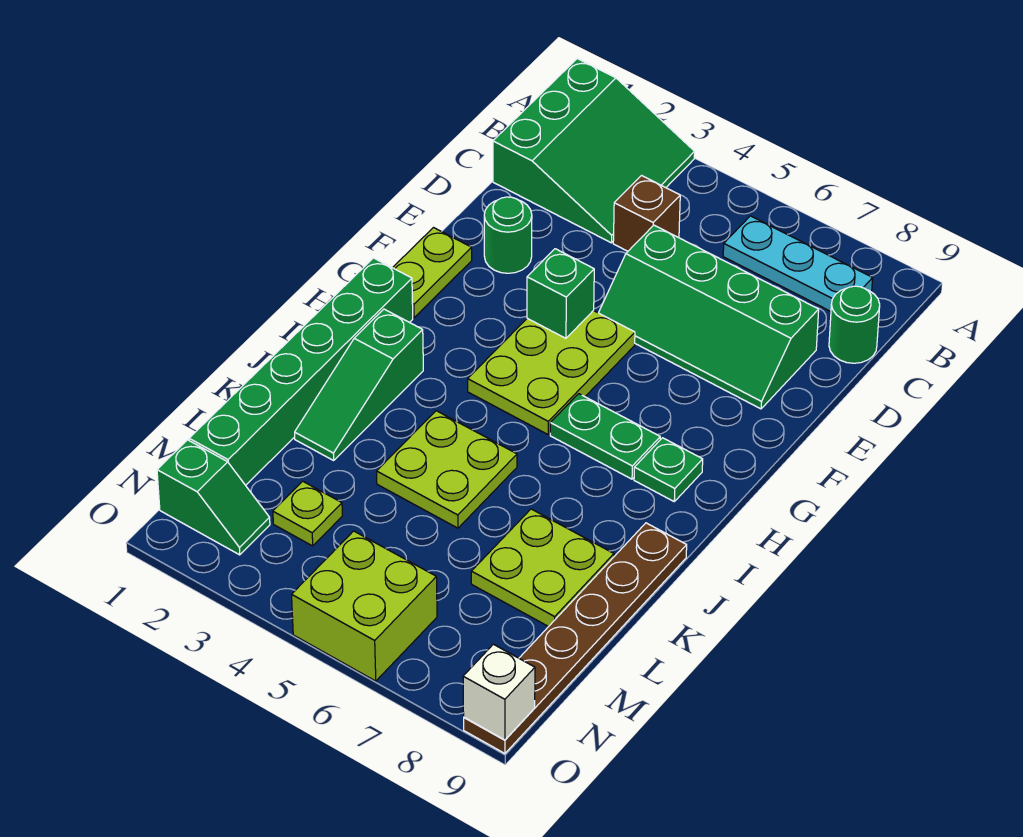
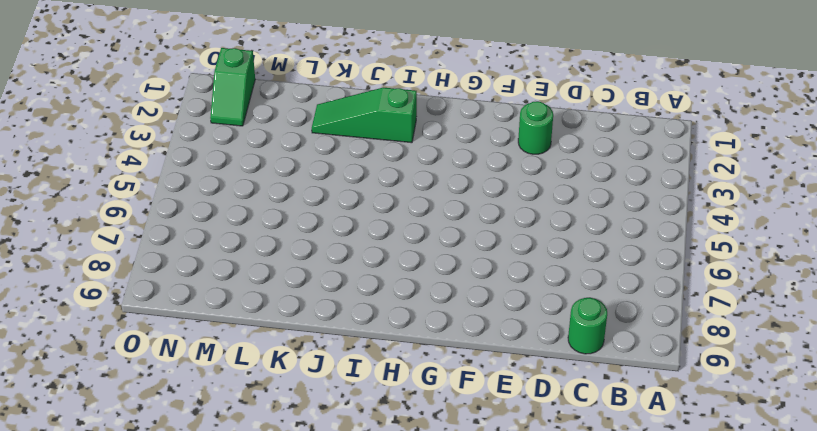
none -> green slope A1:C3 level 1 top 1
none -> cyan plate B6:B8 level 1
none -> brown brick C4 level 1

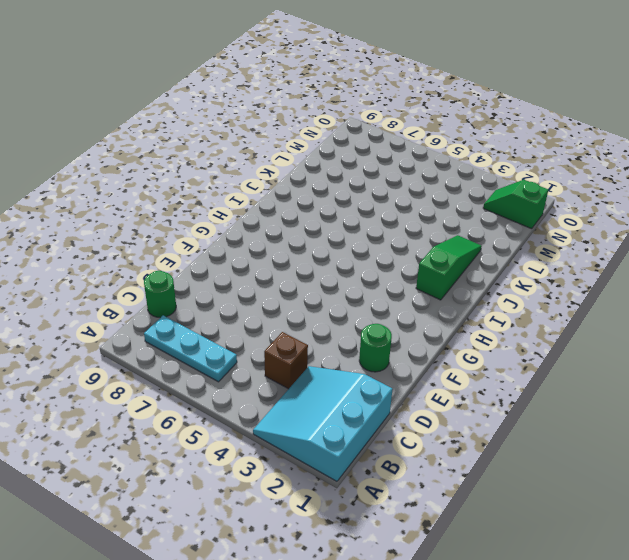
cyan slope A1:C3 level 1 top 1 -> green slope A1:C3 level 1 top 1
none -> green slope D5:E8 level 1 top D
none -> lime plate F1:G1 level 1
none -> lime plate F4:H5 level 1

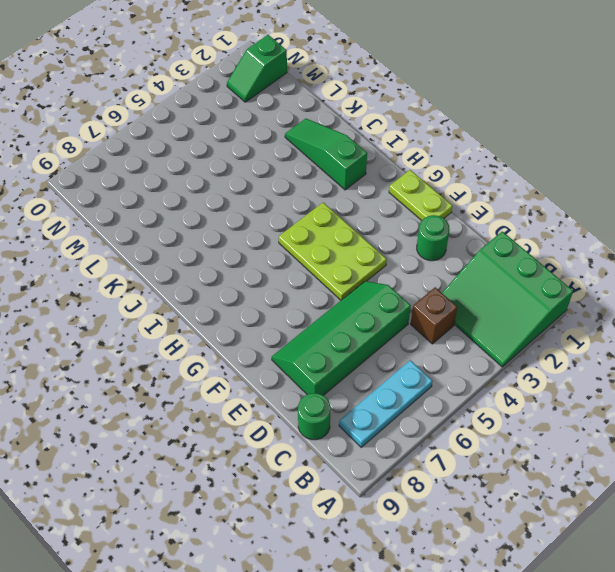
none -> green brick H1:M1 level 1
none -> green plate H6:H7 level 1
none -> green plate H8 level 1

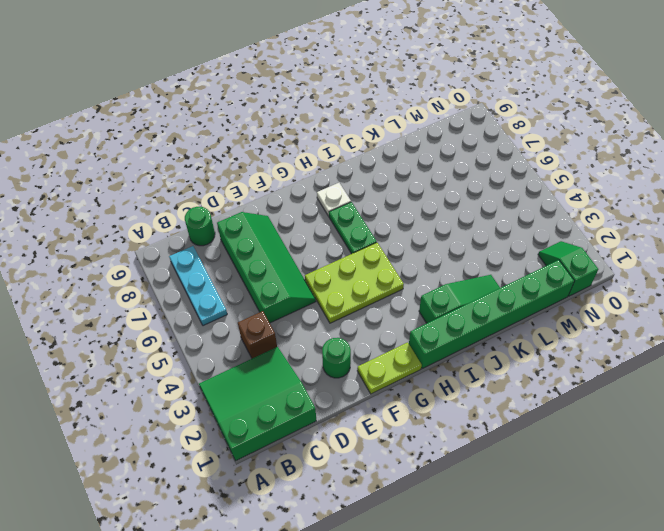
white plate H8 level 1 -> green plate H8 level 1
none -> lime plate J4:K5 level 1
none -> brown plate J9:O9 level 1
none -> lime plate K7:L8 level 1

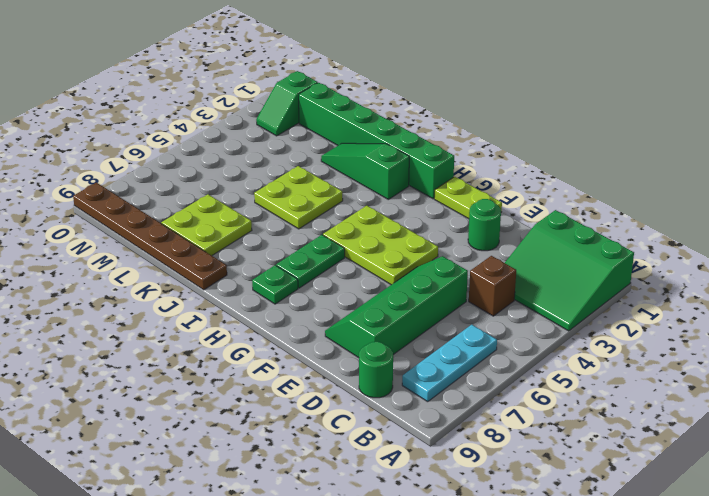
none -> lime plate M3 level 1
none -> lime brick N5:O6 level 1
none -> green brick F4 level 2

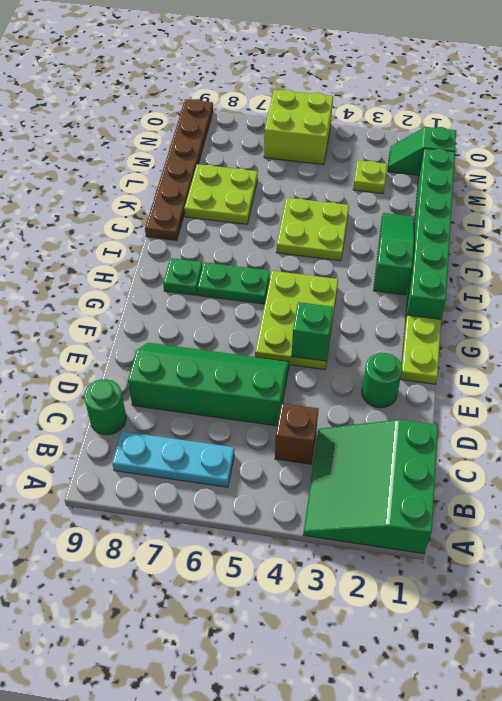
none -> white brick O9 level 2

